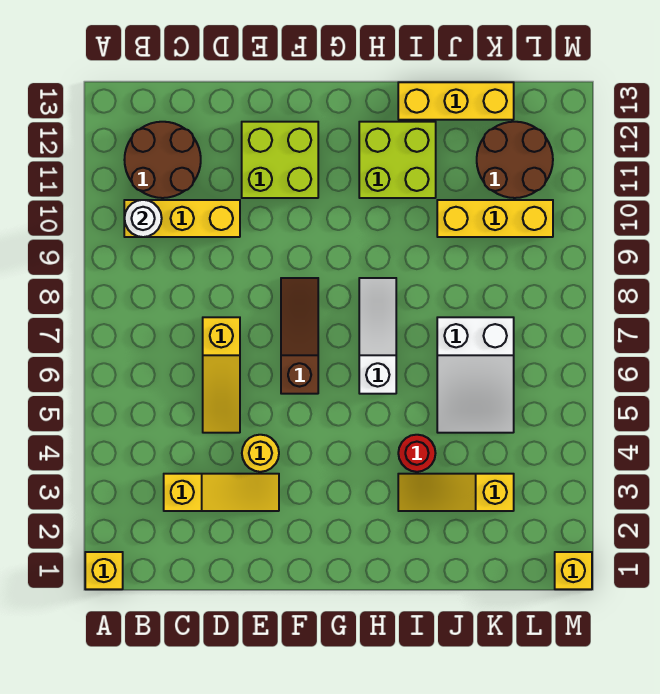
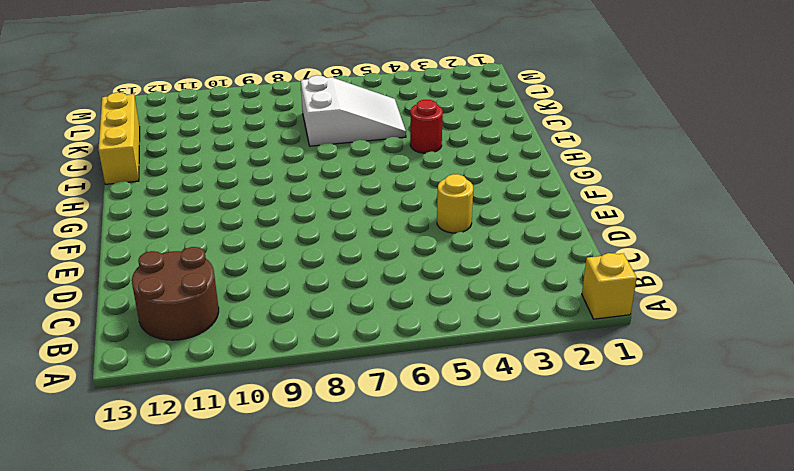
none -> yellow brick B10:D10 level 1
none -> yellow slope C3:E3 level 1 top C
none -> yellow slope D5:D7 level 1 top 7

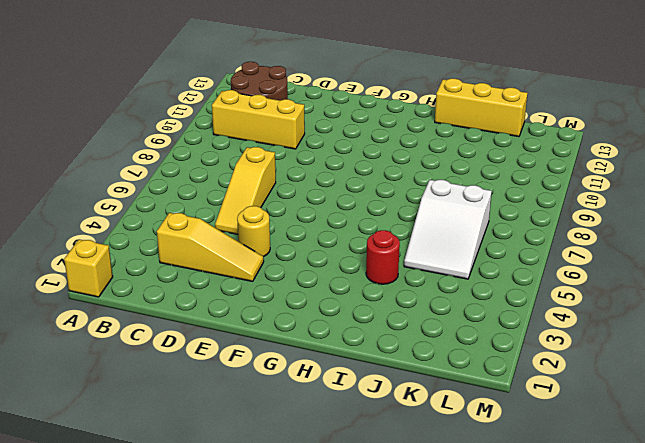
none -> lime brick E11:F12 level 1
none -> brown slope F6:F8 level 1 top 6
none -> white slope H6:H8 level 1 top 6

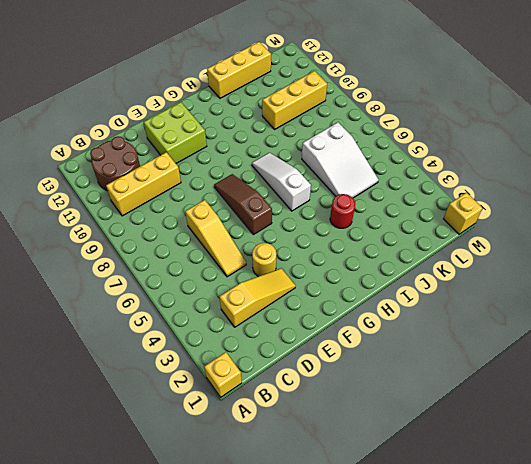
none -> lime brick H11:I12 level 1
none -> yellow slope I3:K3 level 1 top K
none -> brown round brick K11:L12 level 1

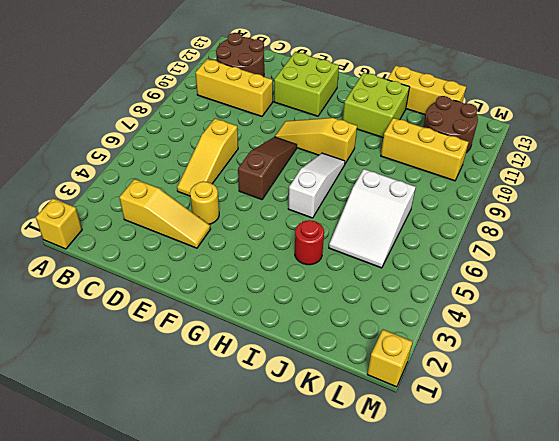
yellow slope F9:H9 level 1 top H -> yellow slope I3:K3 level 1 top K
none -> white round brick B10 level 2

